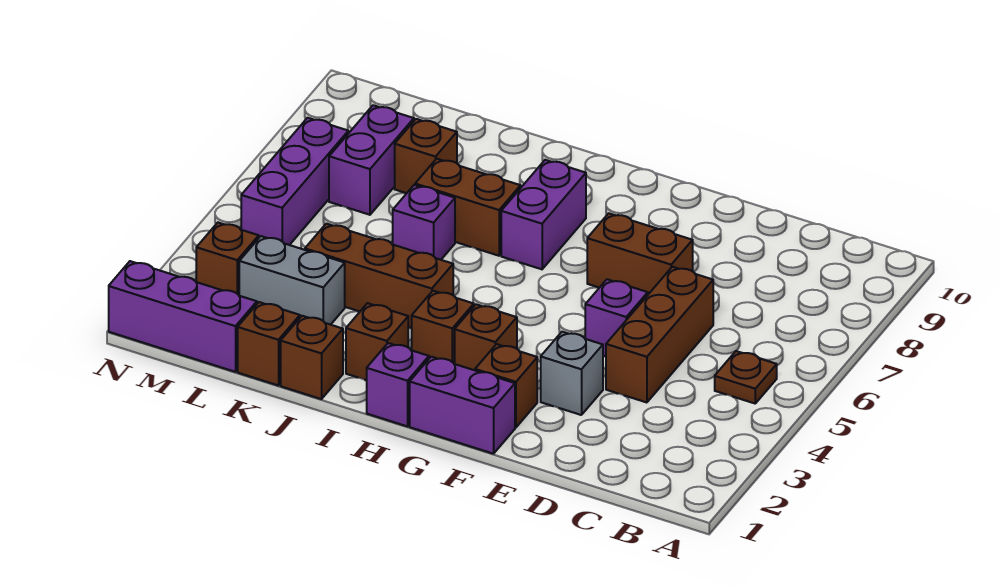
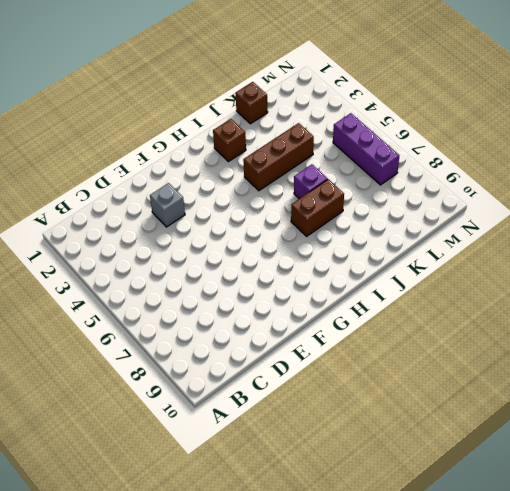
none -> brown plate B5 level 1
none -> brown brick D4:D6 level 1
none -> purple brick E5 level 1

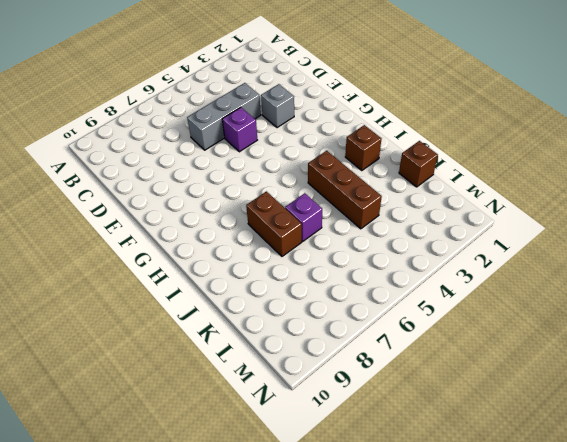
grey brick D4:D6 level 1 -> brown brick D4:D6 level 1
none -> brown plate B5 level 1
none -> brown brick E7:F7 level 1
none -> purple brick F1:G1 level 1

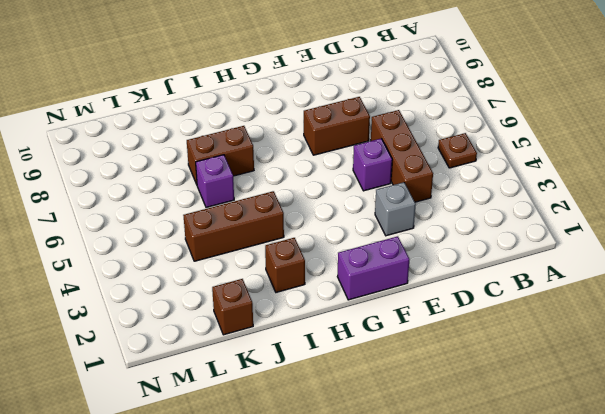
none -> brown brick F2 level 1
none -> brown brick G3 level 1
none -> purple brick H1 level 1

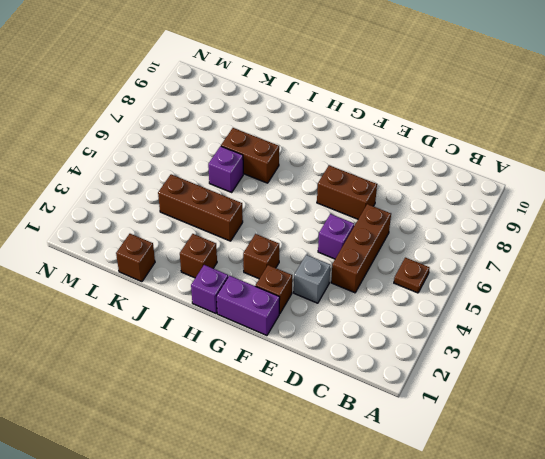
none -> brown brick H3 level 1
none -> purple brick H7:H8 level 1
none -> brown brick J1 level 1

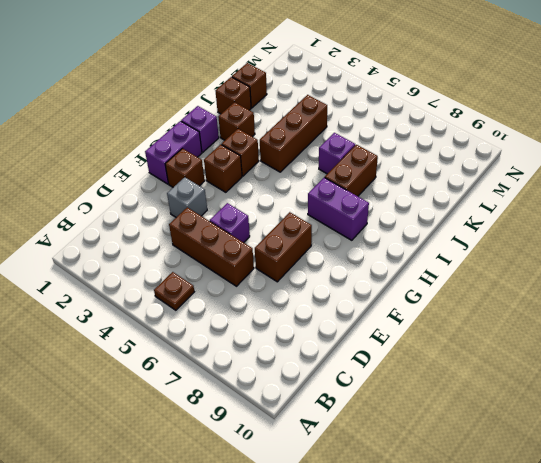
none -> grey brick K3:L3 level 1
none -> brown brick K8 level 1
none -> purple brick L1:N1 level 1

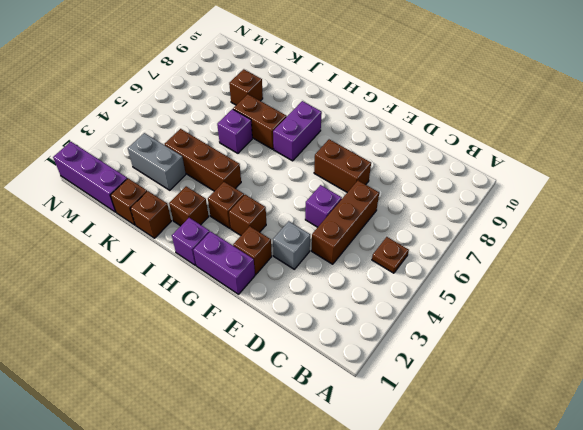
none -> purple brick L7:L8 level 1
none -> brown brick M3 level 1
none -> purple brick M5:M7 level 1

